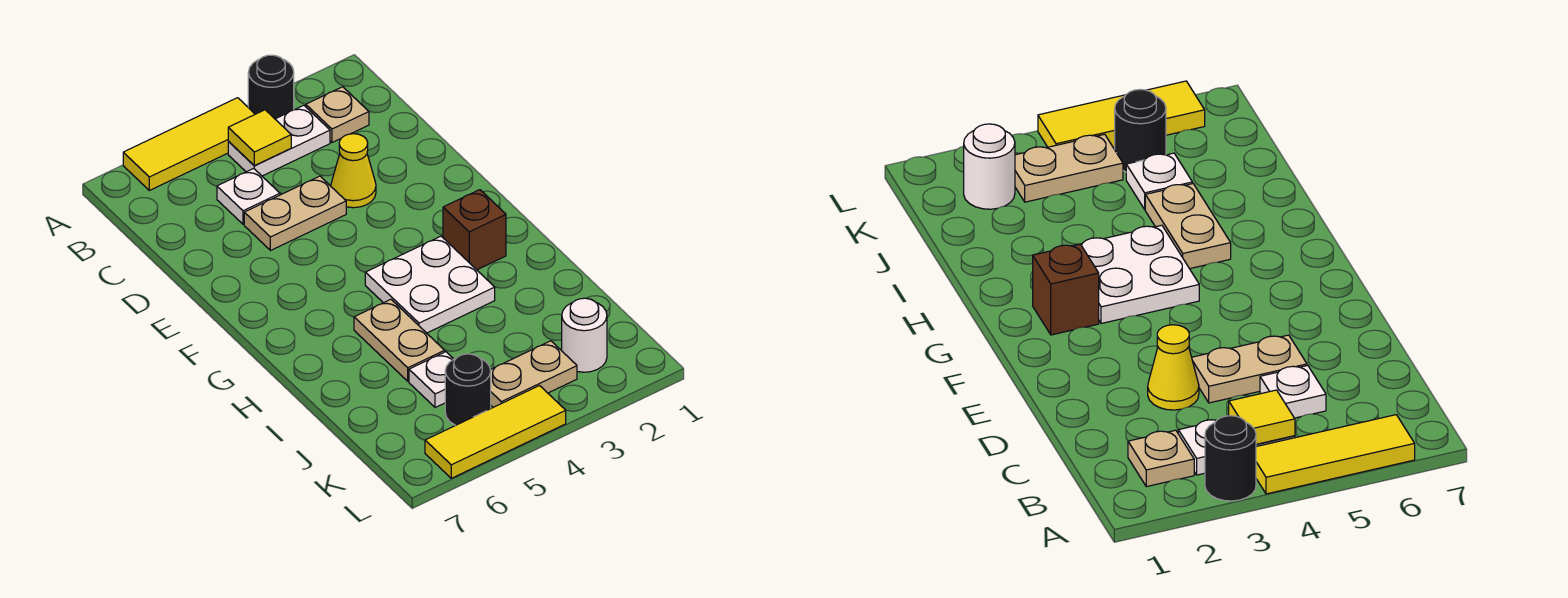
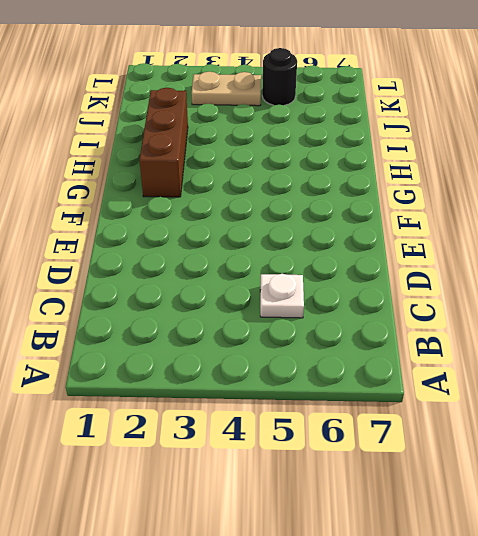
brown brick G2:I2 level 1 -> brown brick G2 level 1
none -> black round brick A3 level 1
none -> yellow tile A4:A6 level 1
none -> tan plate B2 level 1

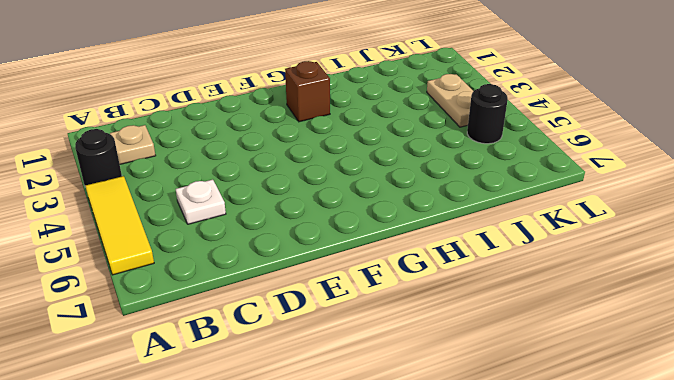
none -> white plate B3:B4 level 1
none -> yellow cone D3 level 1
none -> tan plate D4:D5 level 1

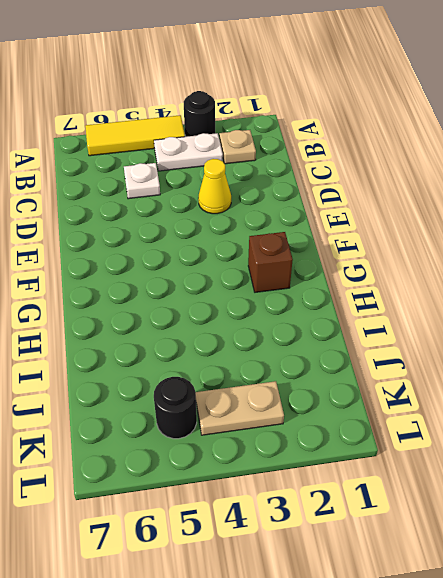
none -> tan plate D4:D5 level 1
none -> white plate G3:H4 level 1
none -> tan plate H5:I5 level 1

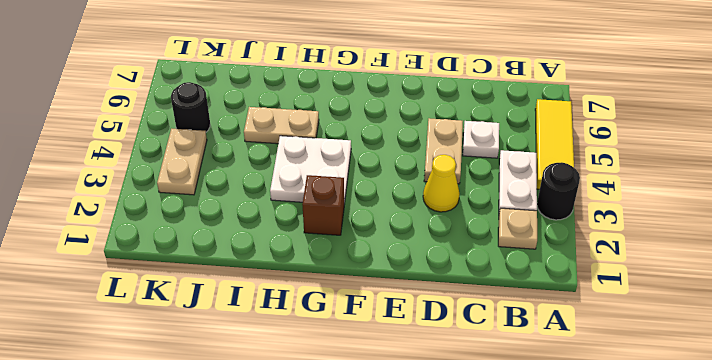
none -> white plate J5 level 1
none -> white round brick K2 level 1
none -> yellow tile L4:L6 level 1

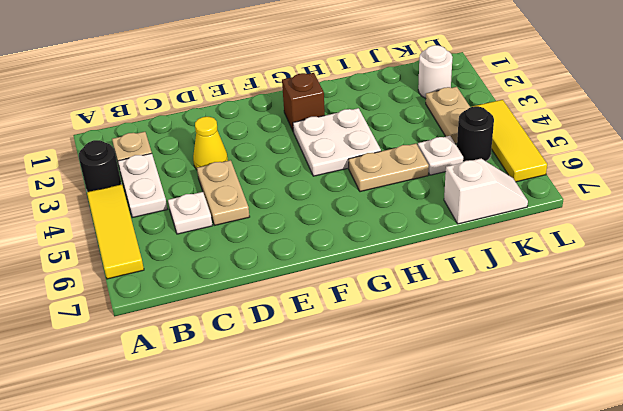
white slope J7:K7 level 1 top J -> none
none -> yellow tile B4 level 2

